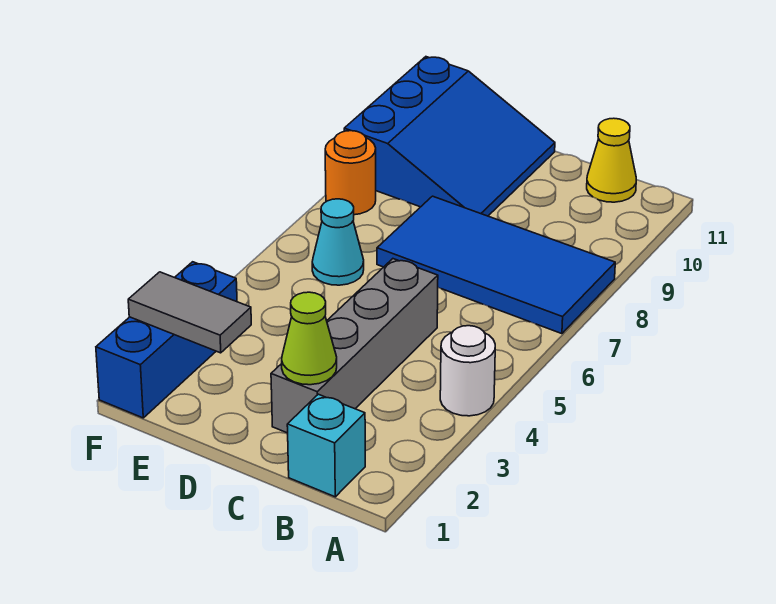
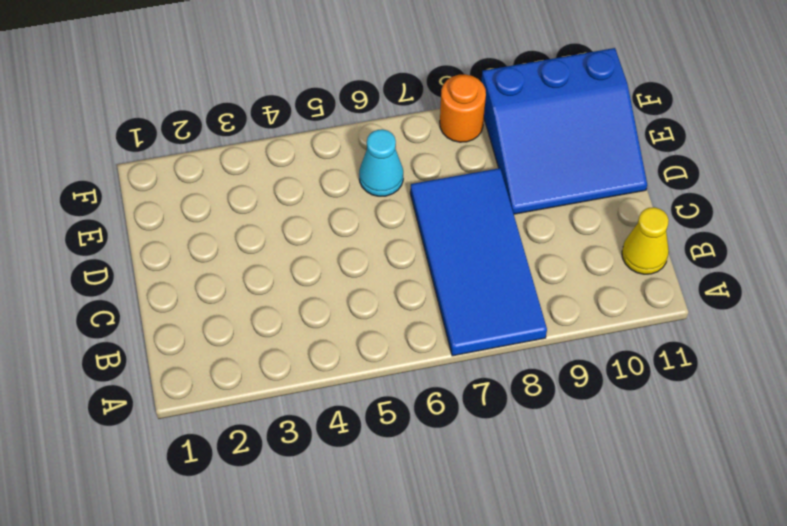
none -> white round brick A4 level 1
none -> cyan brick B1 level 1

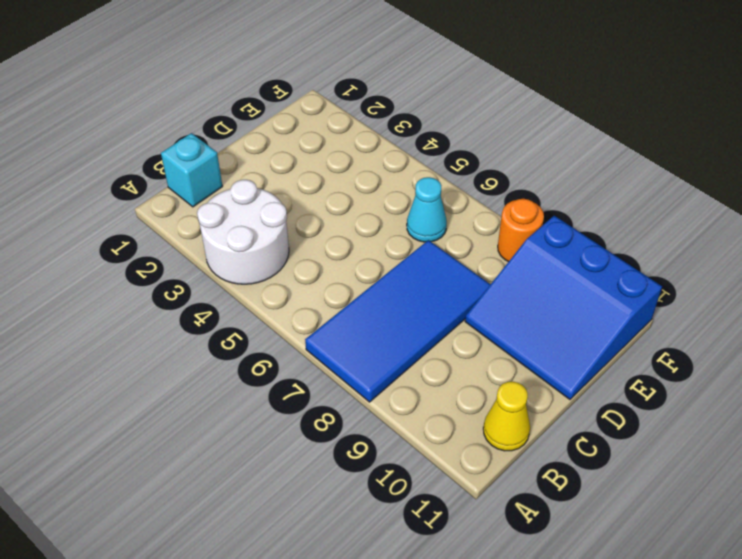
white round brick A3:B4 level 1 -> white round brick A4 level 1
none -> grey brick C2:C5 level 1
none -> blue brick F1:F3 level 1

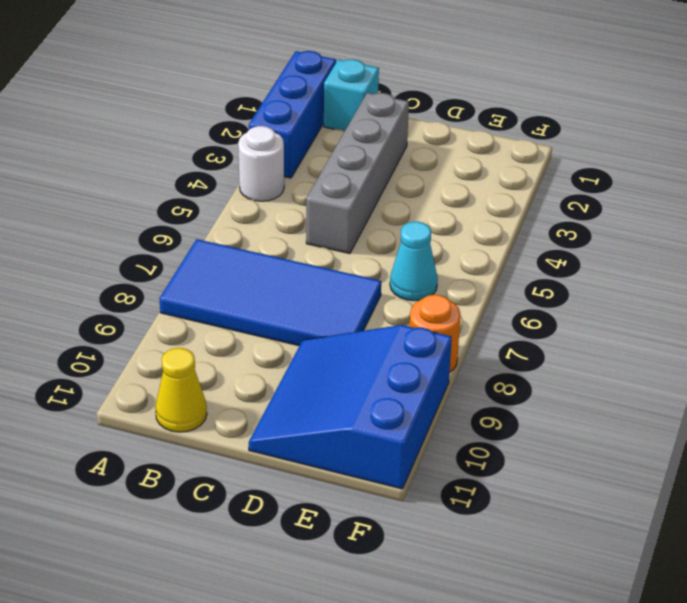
blue brick A1:A3 level 1 -> blue brick F1:F3 level 1
none -> lime cone C2 level 2
none -> grey tile E2:F2 level 2

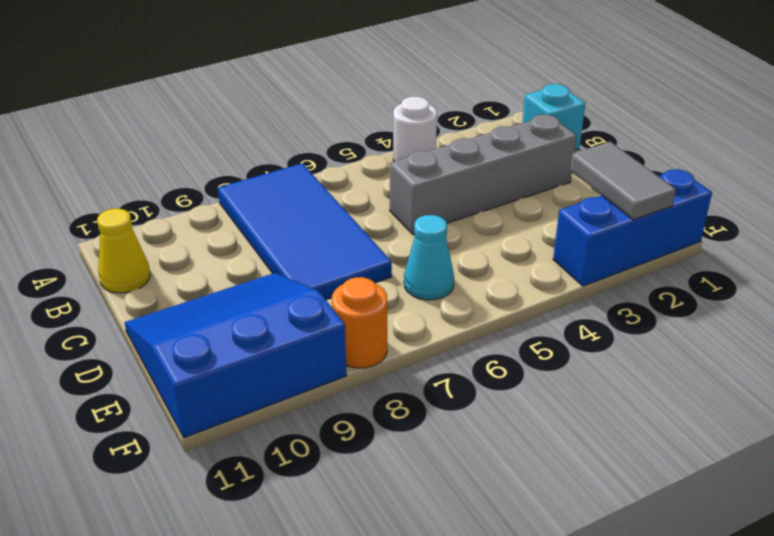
none -> lime cone C2 level 2

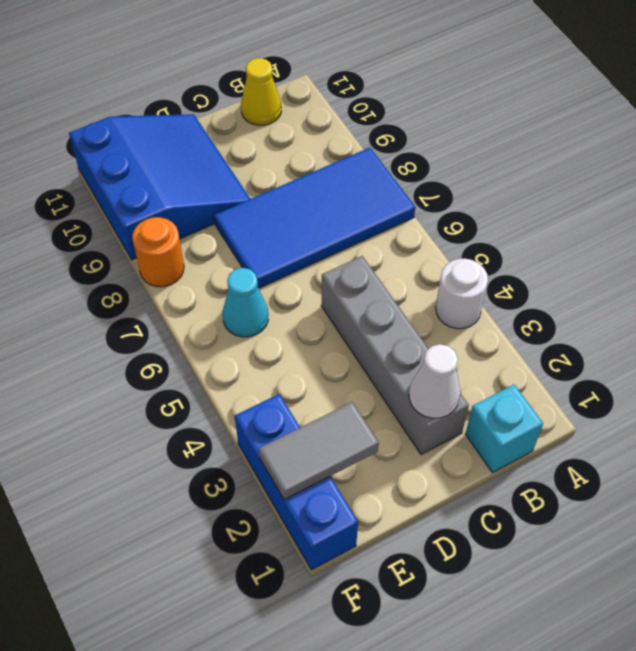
white cone C2 level 2 -> lime cone C2 level 2

